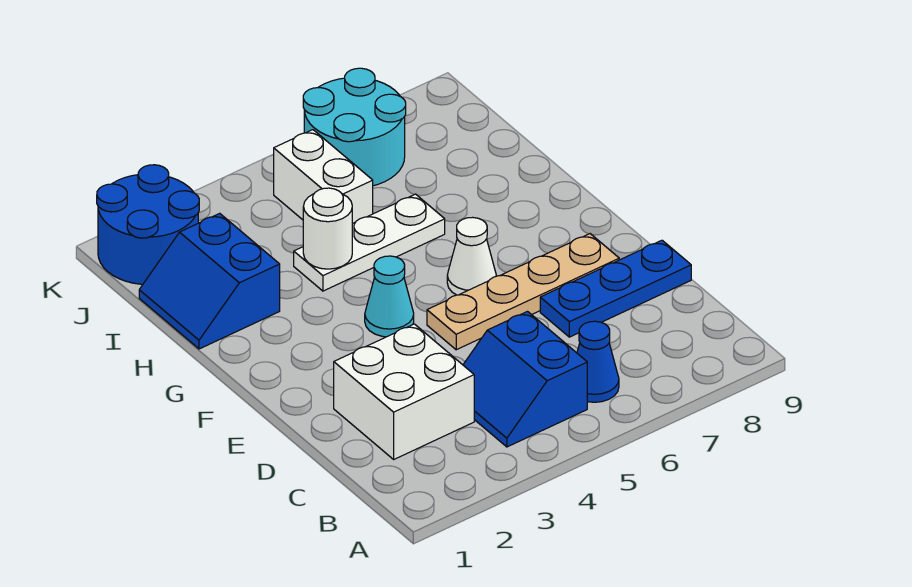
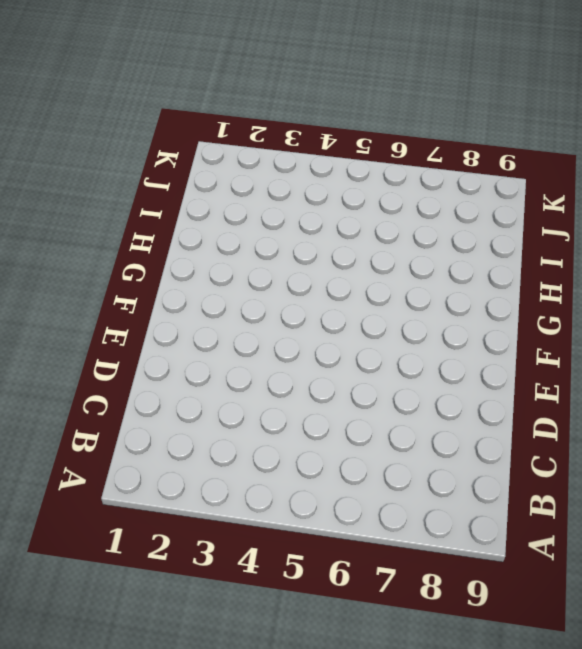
none -> blue slope B4:C5 level 1 top 5
none -> blue cone B6 level 1
none -> white brick C2:D3 level 1

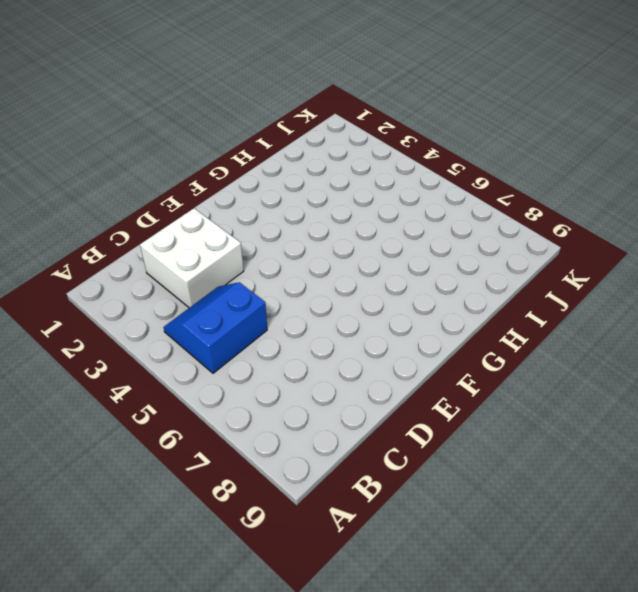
none -> blue cone B6 level 1
none -> blue plate D7:D9 level 1
none -> tan plate E5:E8 level 1

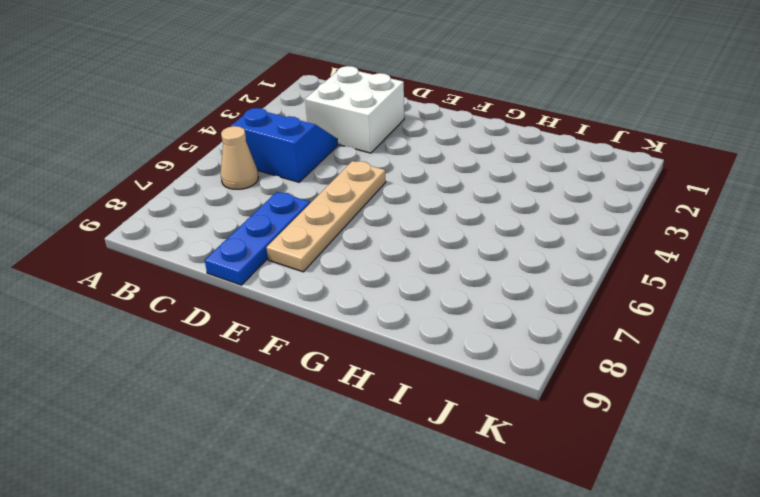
tan cone B6 level 1 -> blue cone B6 level 1
none -> cyan cone F4 level 1
none -> white cone F6 level 1
none -> blue slope H1:I2 level 1 top 2

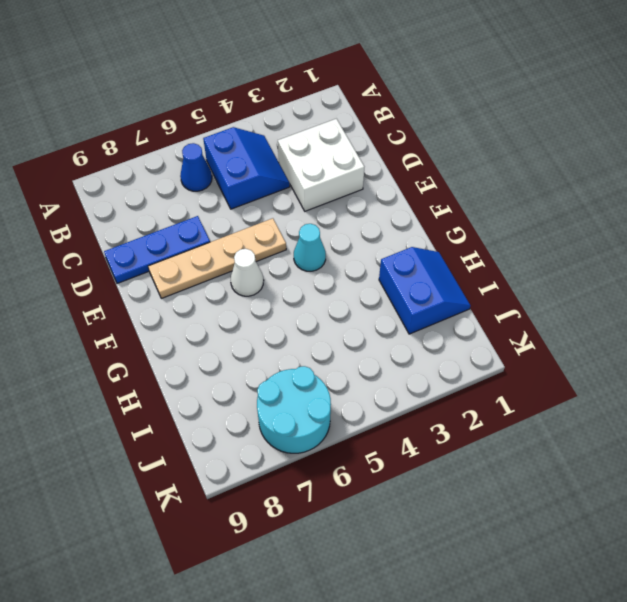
none -> white plate H4:H6 level 1
none -> white brick I5:J5 level 1
none -> blue round brick J1:K2 level 1

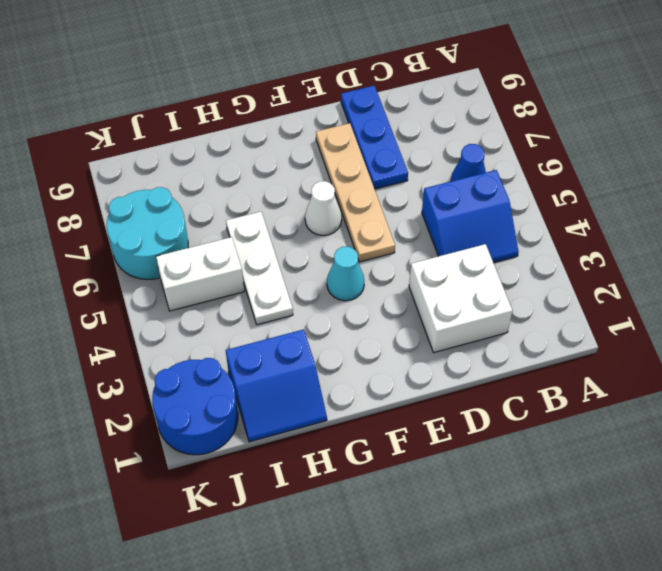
none -> white round brick H4 level 2

